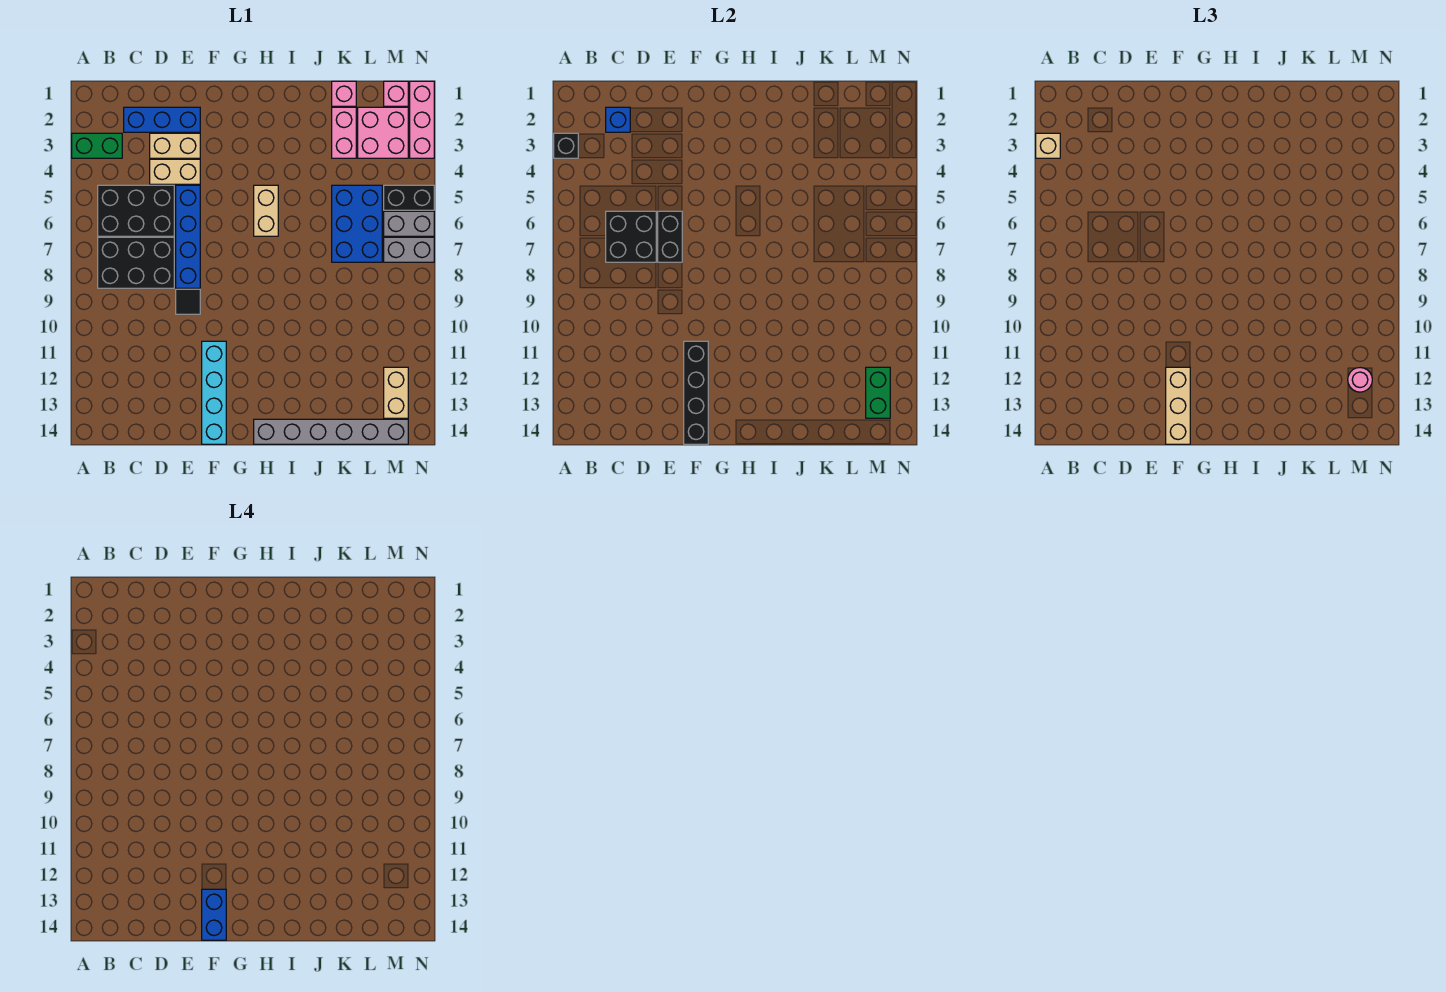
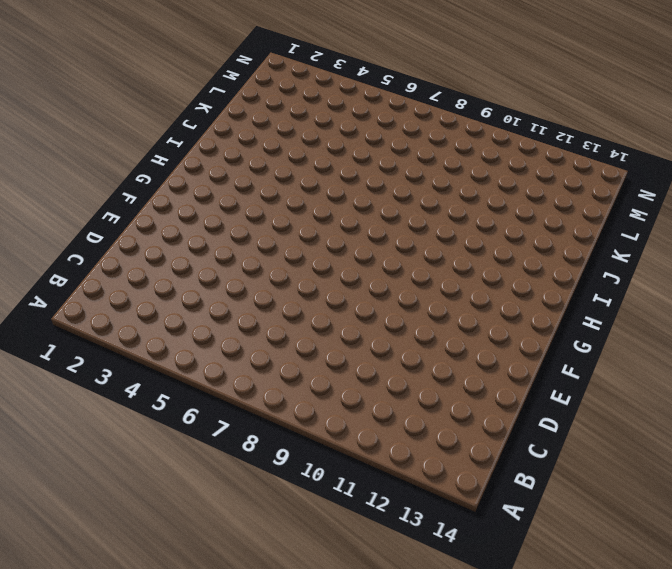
none -> green brick A3:B3 level 1
none -> black brick B5:D6 level 1
none -> black brick B7:D8 level 1
none -> blue brick C2:E2 level 1

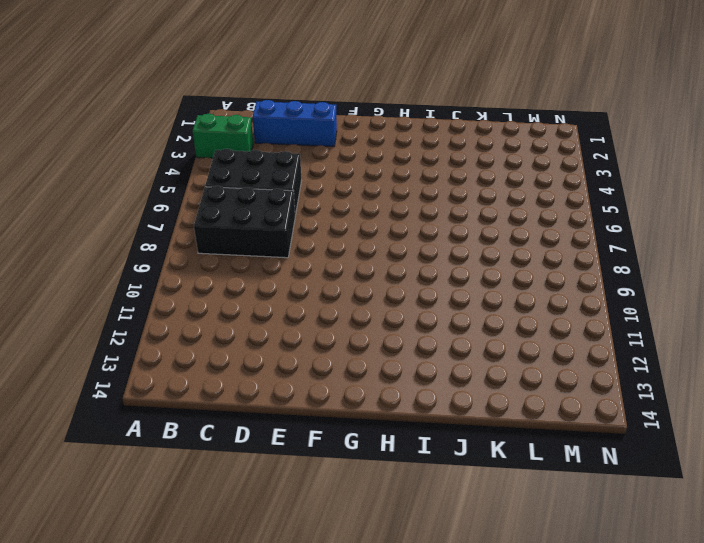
none -> tan brick D3:E3 level 1
none -> tan brick D4:E4 level 1
none -> blue brick E5:E8 level 1
none -> black tile E9 level 1

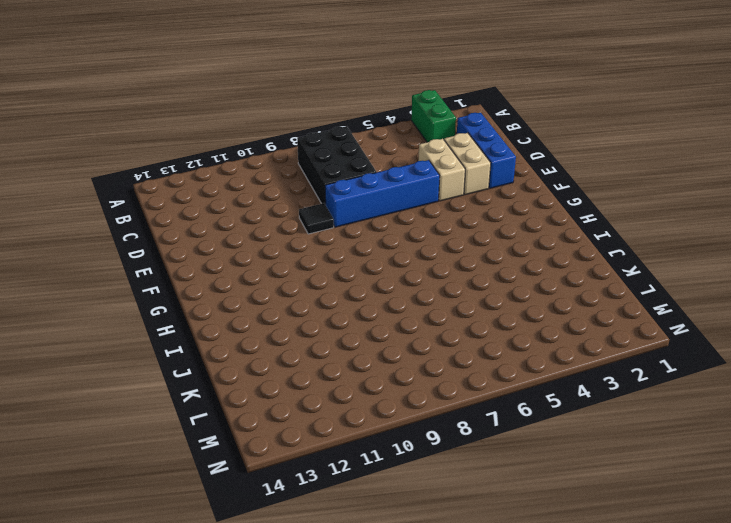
none -> black brick B5:D6 level 1
none -> cyan brick F11:F14 level 1
none -> tan brick H5:H6 level 1
none -> grey brick H14:M14 level 1

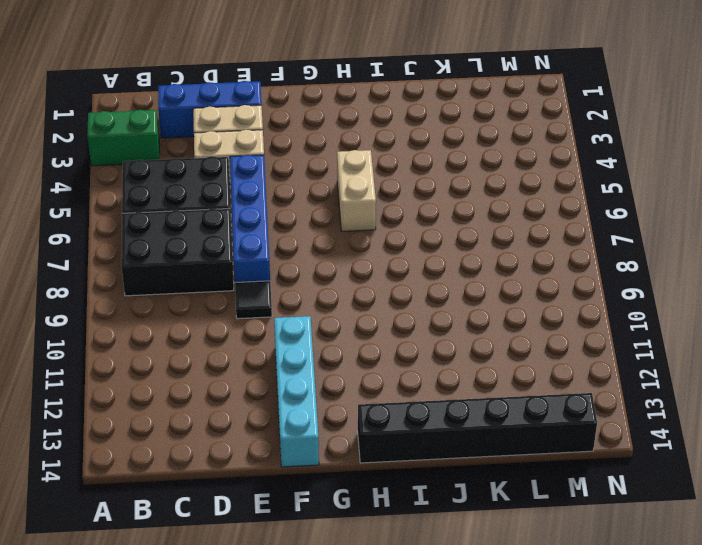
black brick H14:M14 level 1 -> grey brick H14:M14 level 1
none -> pink brick K1 level 1
none -> pink brick K2:K3 level 1
none -> blue brick K5:L7 level 1
none -> pink brick L2:M3 level 1

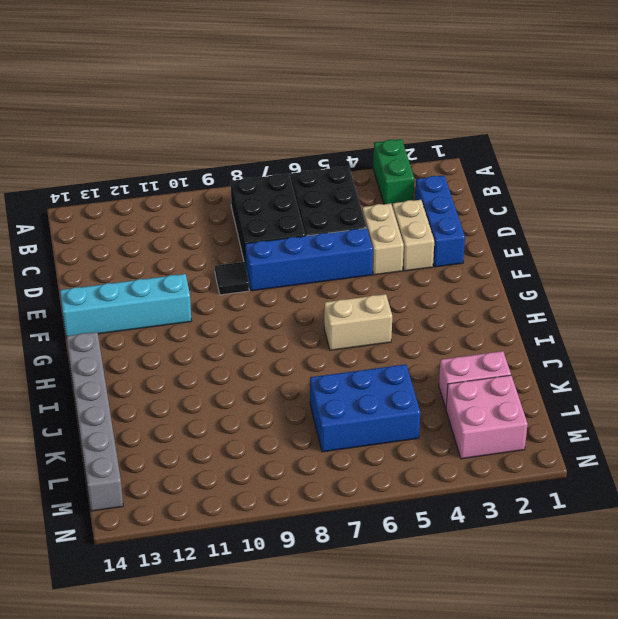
none -> pink brick K1 level 1
none -> pink brick M1 level 1
none -> black brick M5:N5 level 1
none -> grey brick M6:N6 level 1

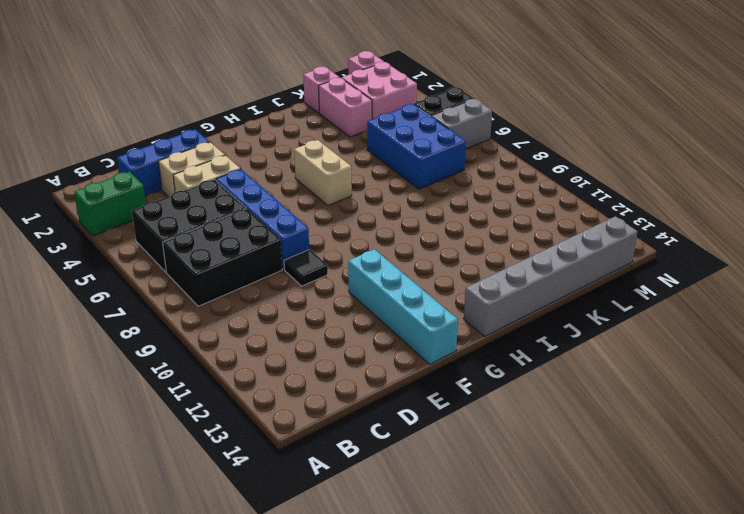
none -> grey brick M7:N7 level 1
none -> tan brick M12:M13 level 1
none -> pink brick N1:N3 level 1
none -> black brick A3 level 2

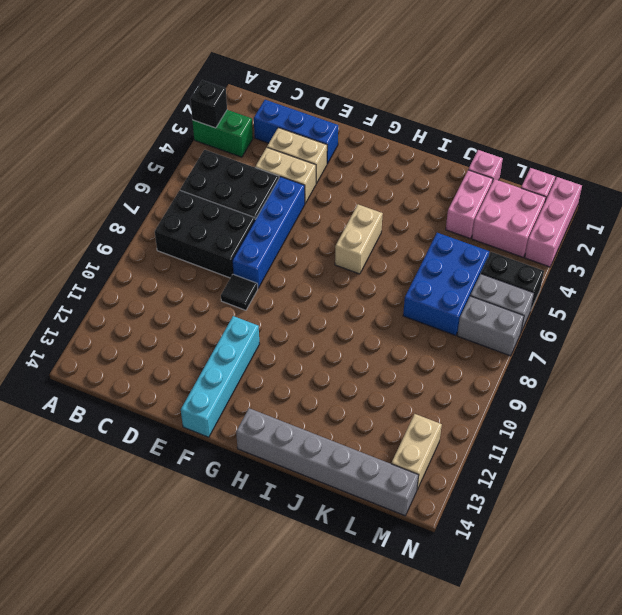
none -> blue brick C2 level 2
none -> black brick C6:D7 level 2
none -> black brick E6:E7 level 2
none -> black brick F11:F14 level 2

